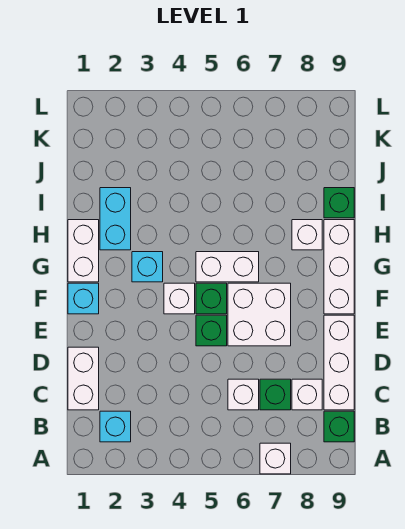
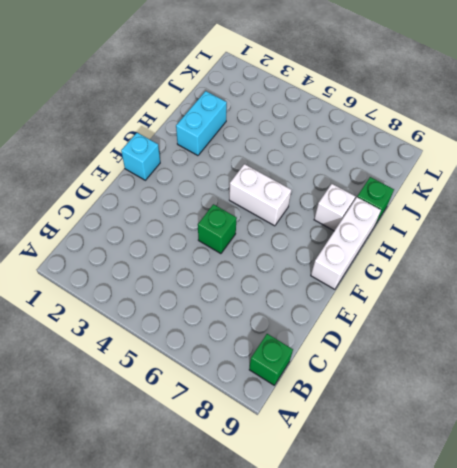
none -> white brick A7 level 1
none -> cyan brick B2 level 1
none -> white brick C1:D1 level 1

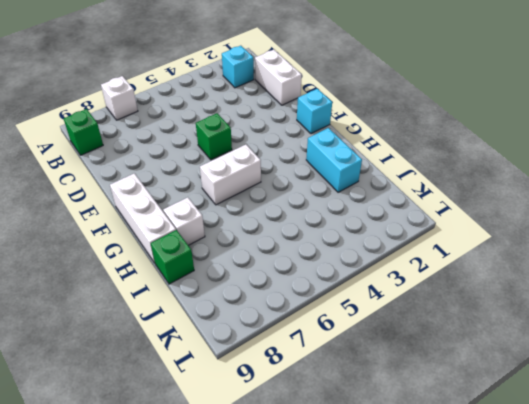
none -> white brick C6 level 1
none -> green brick C7 level 1
none -> white brick C8 level 1

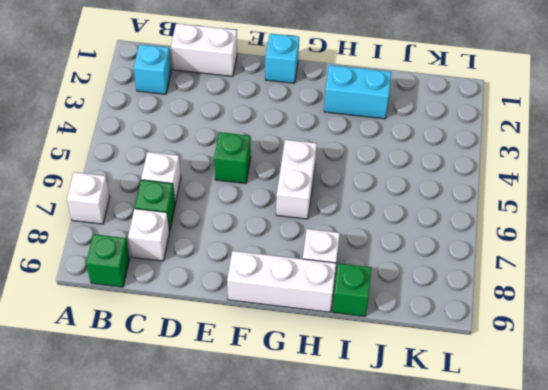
none -> white brick C9:E9 level 1
none -> white brick E6:F7 level 1
none -> white brick F4 level 1

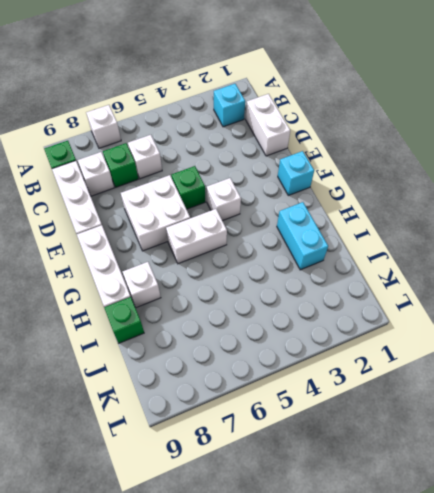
none -> green brick F5 level 1
none -> white brick G1:H1 level 1
none -> cyan brick G3 level 1

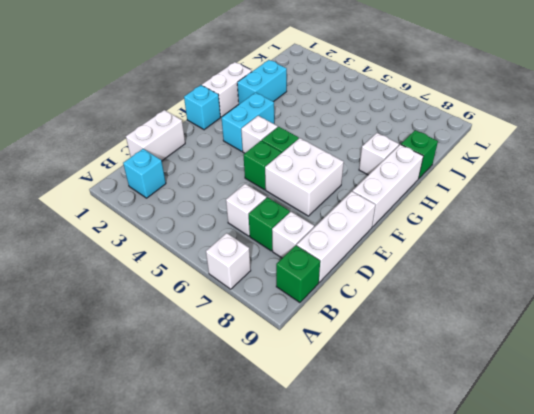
cyan brick F3:G3 level 1 -> cyan brick G3 level 1
none -> white brick G5:G6 level 1

